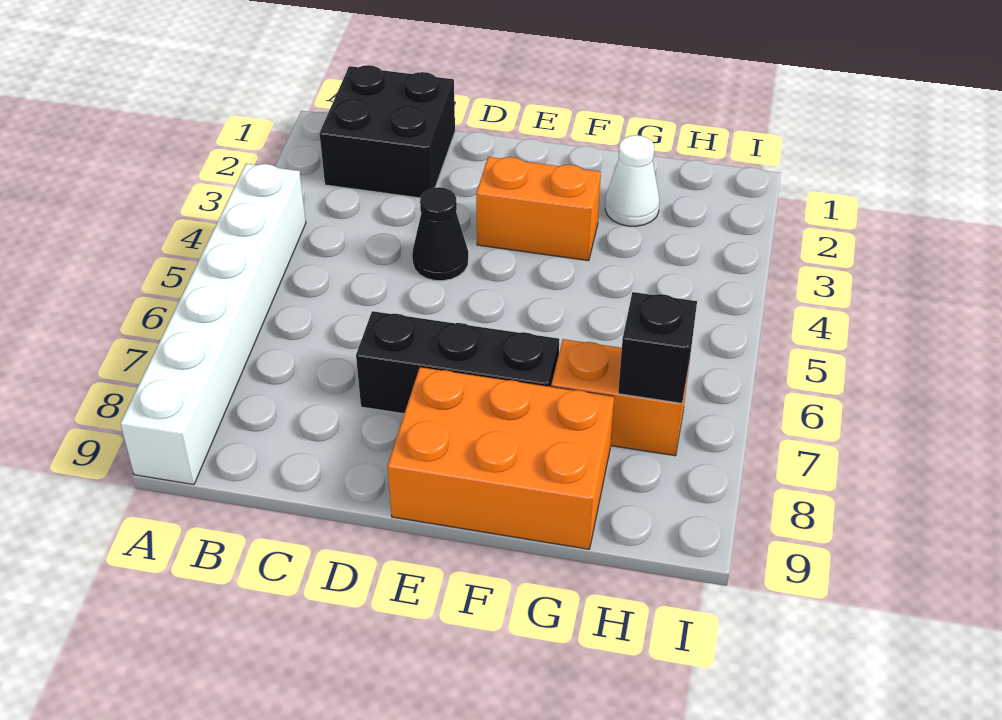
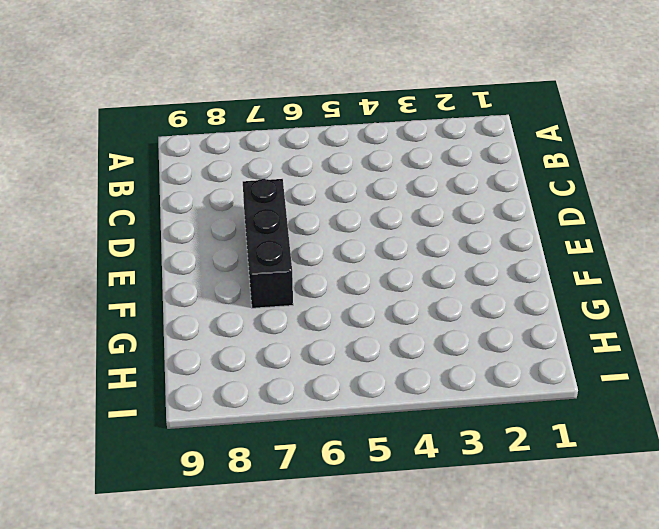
none -> white brick A4:A9 level 1
none -> black brick B1:C2 level 1

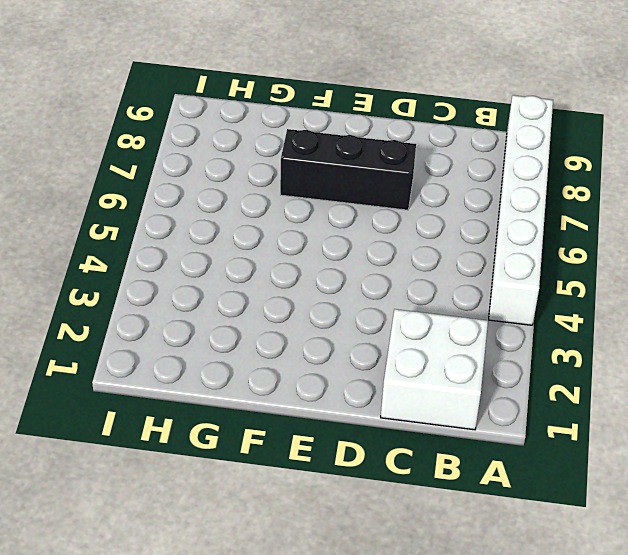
white brick B1:C2 level 1 -> black brick B1:C2 level 1
none -> black cone D4 level 1
none -> orange brick E3:F3 level 1

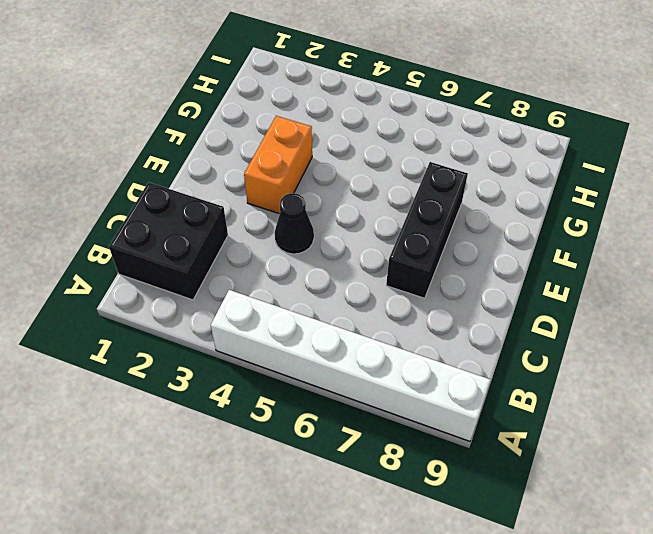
none -> orange brick E8:G9 level 1
none -> white cone G2 level 1

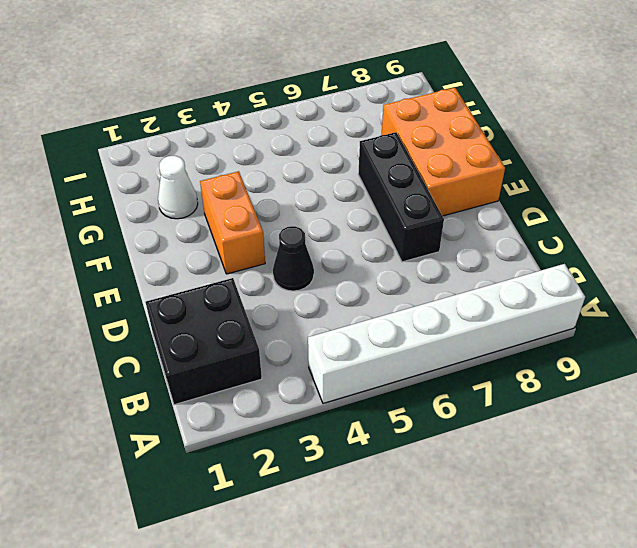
none -> orange brick G7:H7 level 1
none -> black brick H7 level 2

